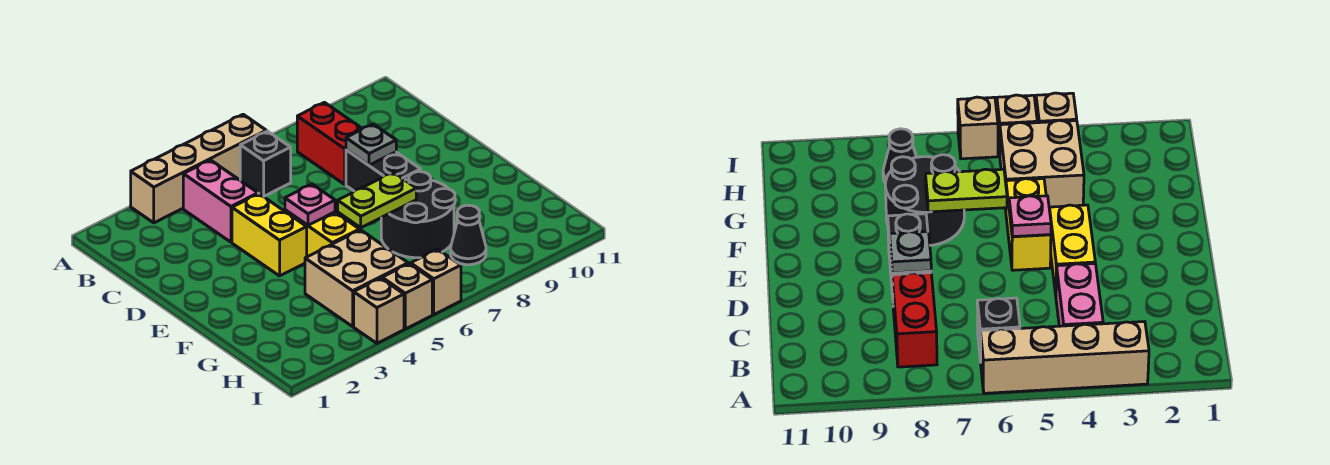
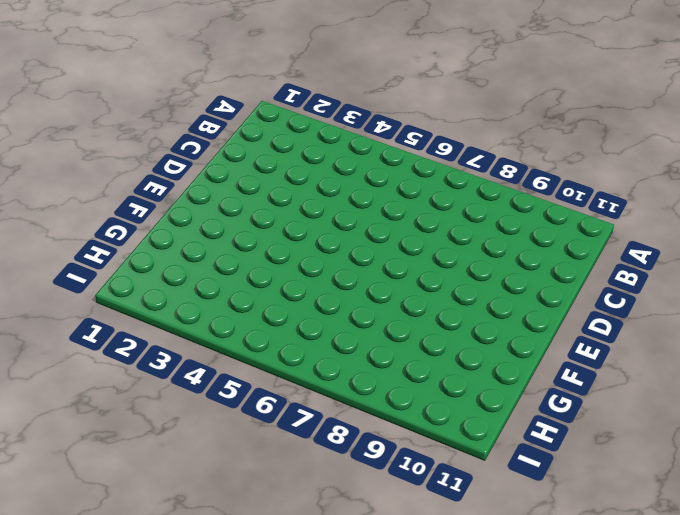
none -> tan brick A3:A6 level 1
none -> pink brick B4:C4 level 1
none -> black brick B6 level 1

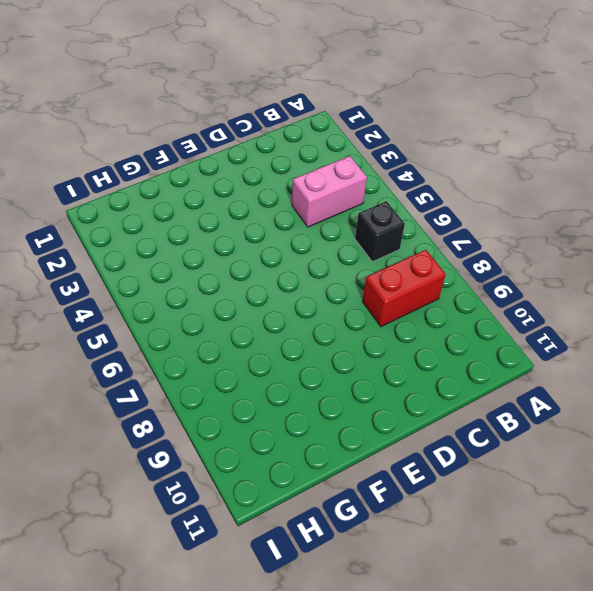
none -> tan brick A3:A6 level 1
none -> yellow brick D4:E4 level 1
none -> black brick D8:E8 level 1

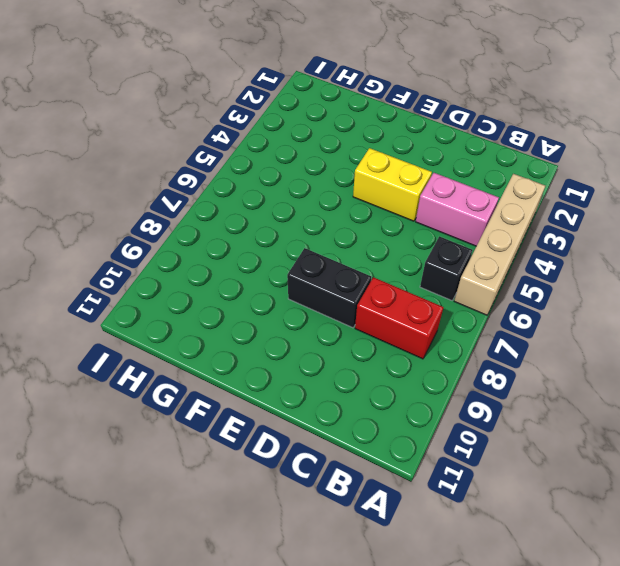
none -> yellow brick E5:F5 level 1
none -> black round brick F7:G8 level 1
none -> tan brick G4:H5 level 1

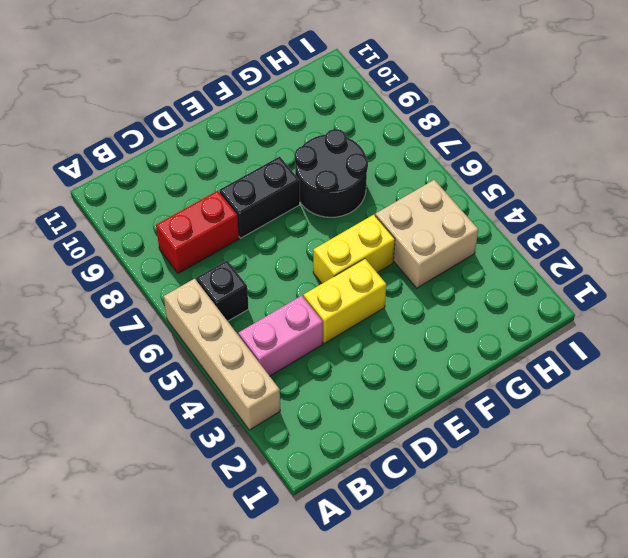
none -> black cone H8 level 1
none -> tan brick I4 level 1
none -> tan brick I5 level 1

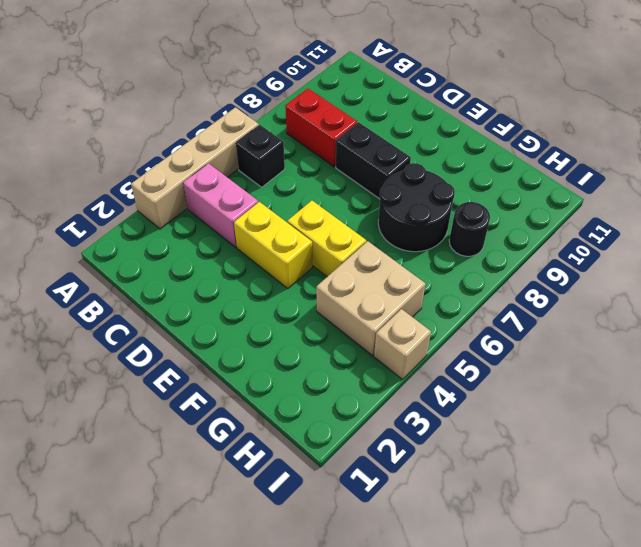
black round brick H8 level 1 -> black cone H8 level 1
none -> tan brick I5 level 1
none -> tan brick I6 level 1
none -> grey plate D8 level 2

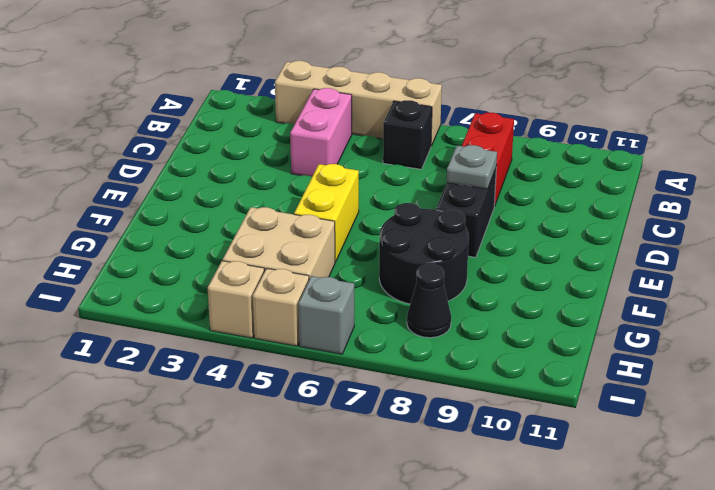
grey brick I6 level 1 -> tan brick I6 level 1
none -> yellow brick D4:E4 level 1
none -> pink plate E5 level 2
none -> lime plate F6:F7 level 2

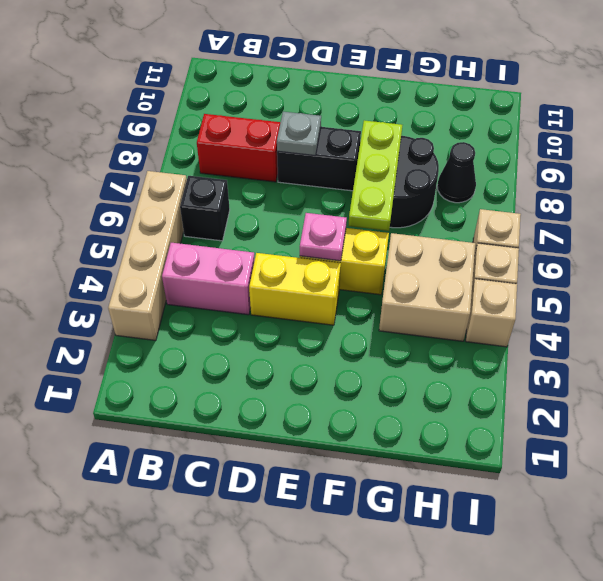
lime plate F6:F8 level 2 -> lime plate F6:F7 level 2

